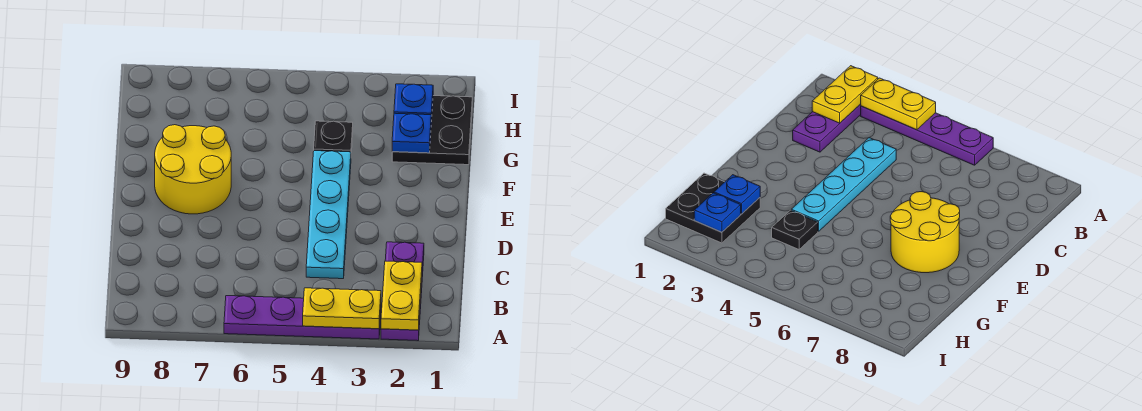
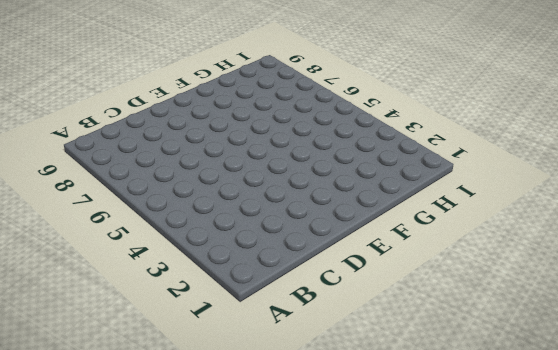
none -> purple plate A2:C2 level 1
none -> purple plate A3:A6 level 1

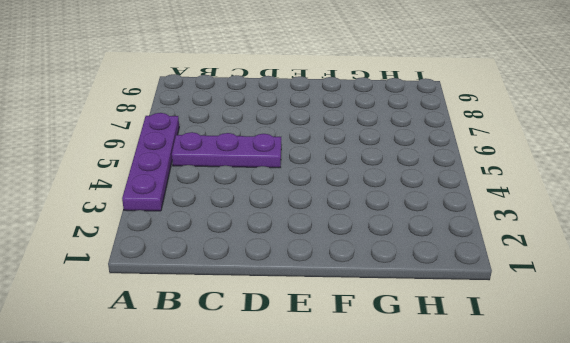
purple plate B5:D5 level 1 -> purple plate A2:C2 level 1
none -> cyan plate C4:F4 level 1
none -> yellow round brick E7:F8 level 1

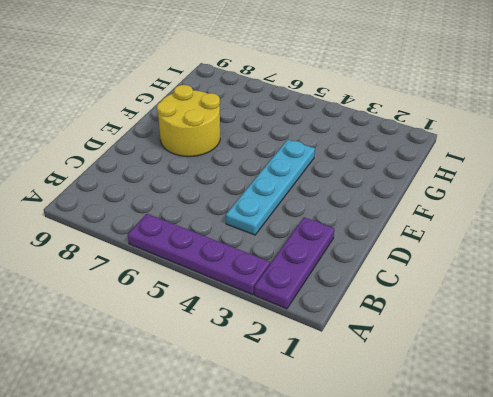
none -> black plate G1:H2 level 1
none -> black plate G4 level 1

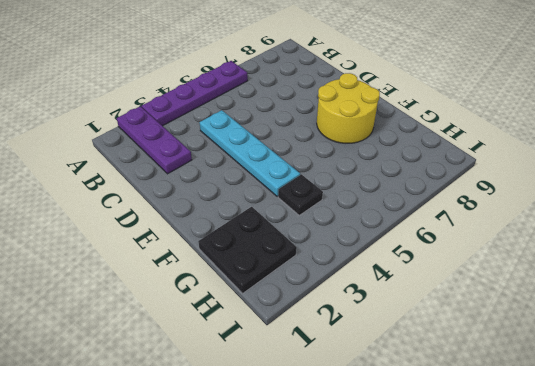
none -> yellow plate A2:B2 level 2
none -> yellow plate A3:A4 level 2

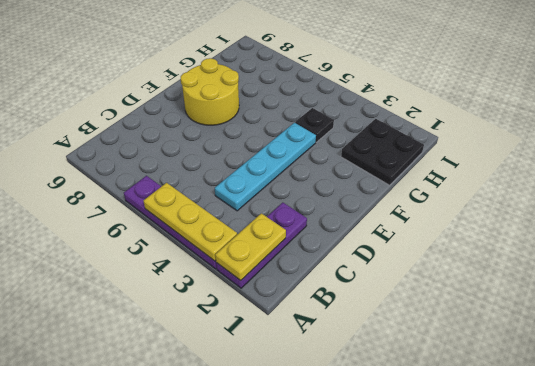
yellow plate A3:A5 level 2 -> yellow plate A3:A4 level 2
none -> blue plate G2 level 2
none -> blue plate H2 level 2

